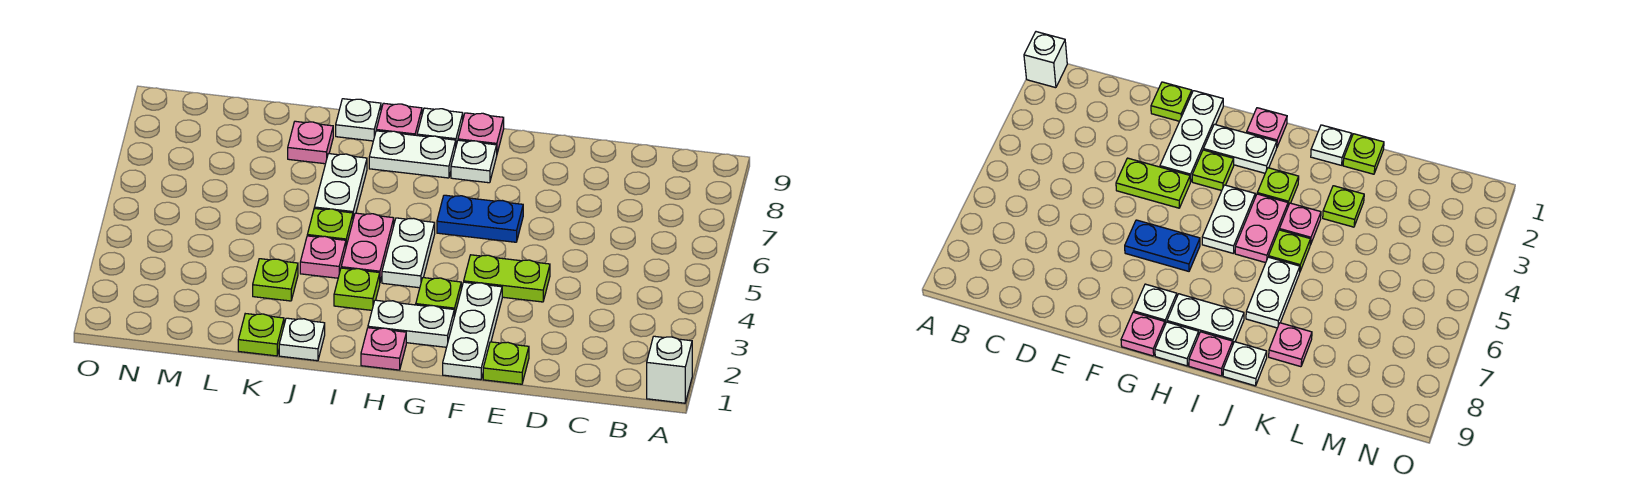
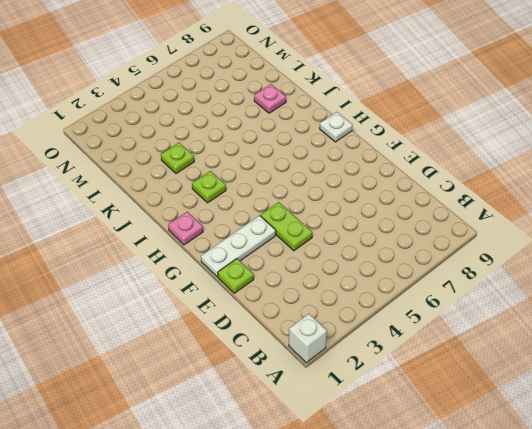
none -> blue plate F6:G6 level 1
none -> white plate G2:H2 level 1
none -> lime plate G3 level 1

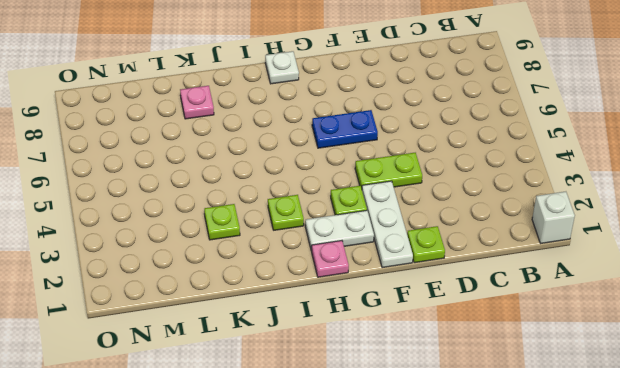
none -> white plate G8 level 1
none -> pink plate G9 level 1
none -> white plate H4:H5 level 1

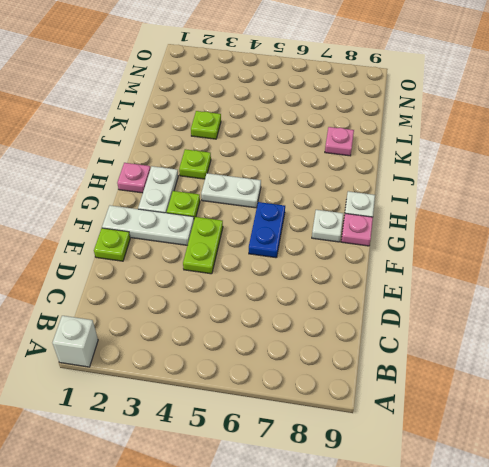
none -> white plate H8:I8 level 1
none -> pink plate I4:I5 level 1
none -> pink plate I9 level 1

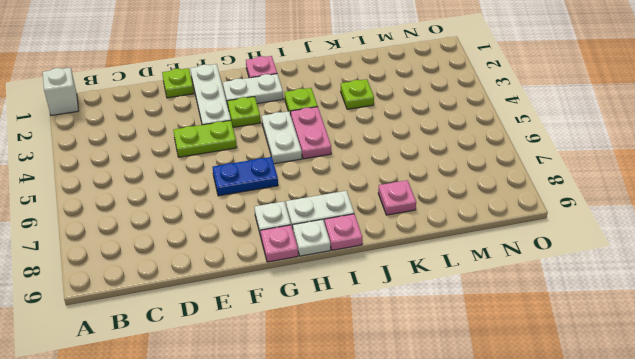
none -> white plate J1 level 1
none -> pink plate J4 level 1
none -> lime plate J5 level 1

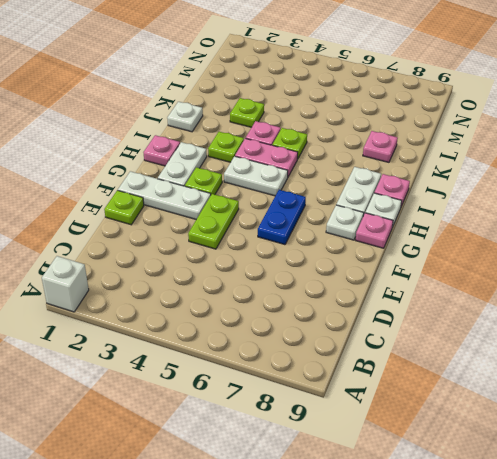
none -> white plate J6:J7 level 1
none -> white plate J9 level 1
none -> lime plate K1 level 1

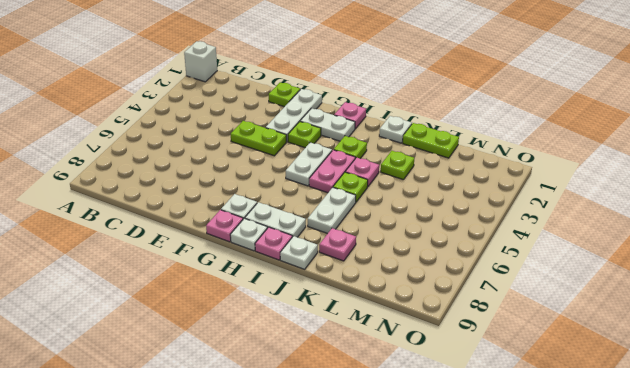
lime plate K1:L1 level 1 -> lime plate K1 level 1
none -> blue plate F6:G6 level 1

